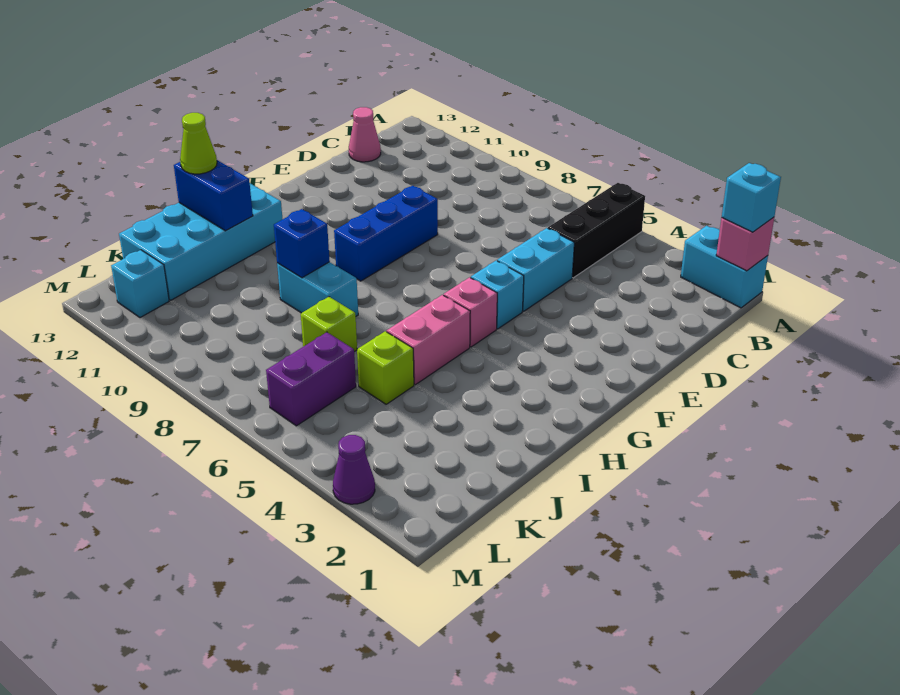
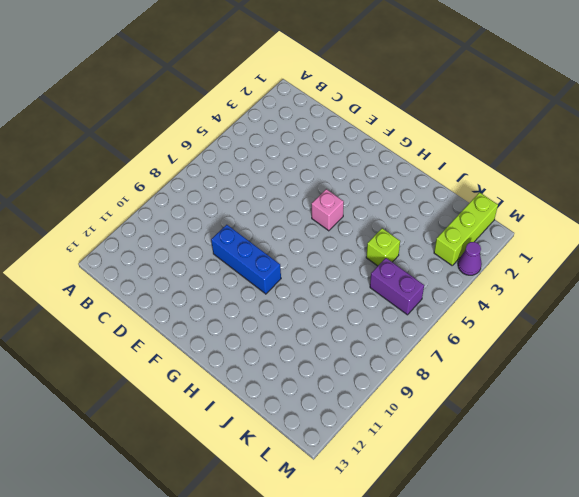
lime brick L1:L3 level 1 -> none
none -> cyan brick A1:A2 level 1
none -> black brick A5:C5 level 1
none -> pink cone C13 level 1

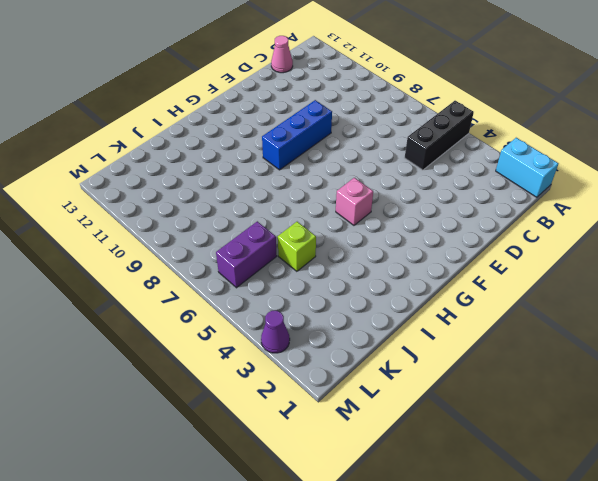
none -> cyan brick D5:E5 level 1
none -> cyan brick F5 level 1
none -> pink brick H5:I5 level 1

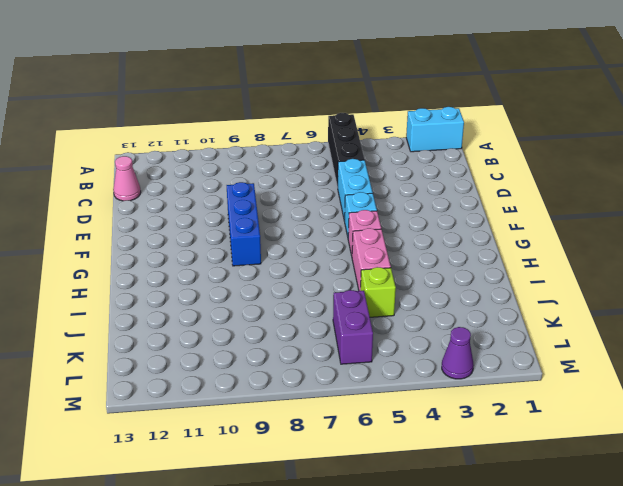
none -> cyan brick H12:K13 level 1
none -> cyan brick I8:I9 level 1
none -> lime brick J7 level 1

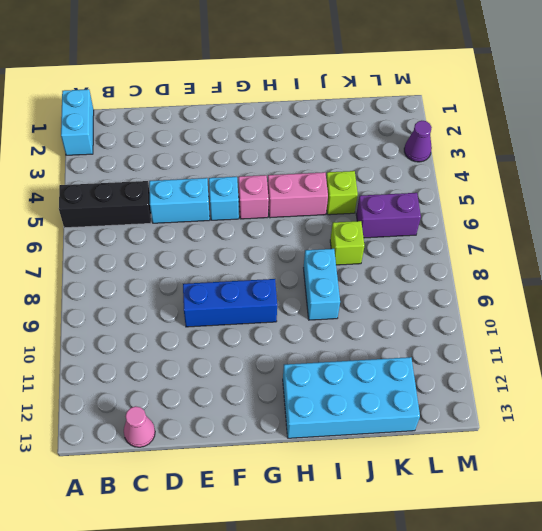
none -> cyan brick L12 level 1
none -> pink brick A1 level 2
none -> blue brick I9 level 2

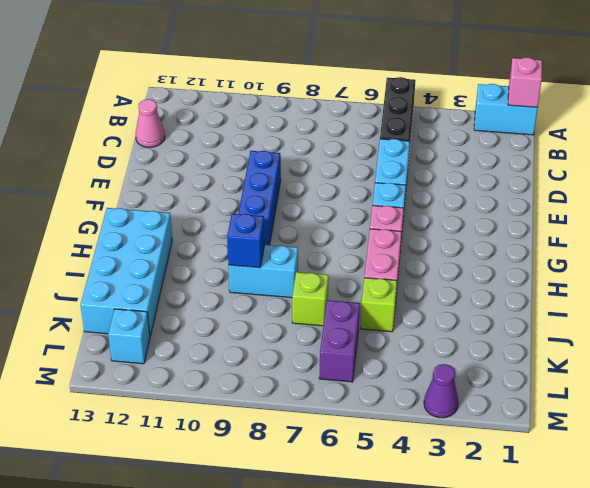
none -> blue brick I12:I13 level 2
none -> cyan brick A1 level 3
none -> lime cone I13 level 3

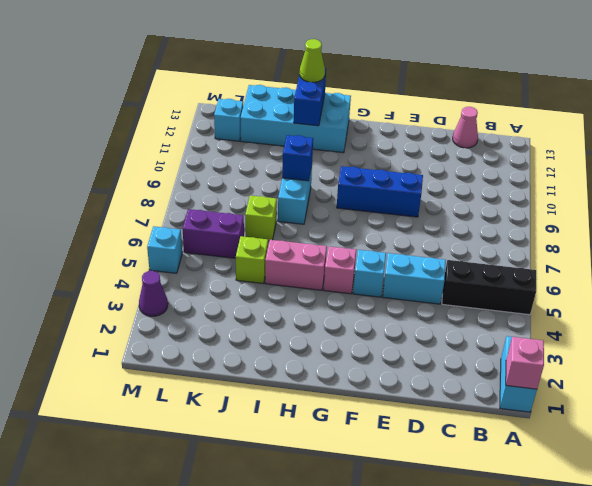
cyan brick M5 level 1 -> cyan brick A1 level 3

